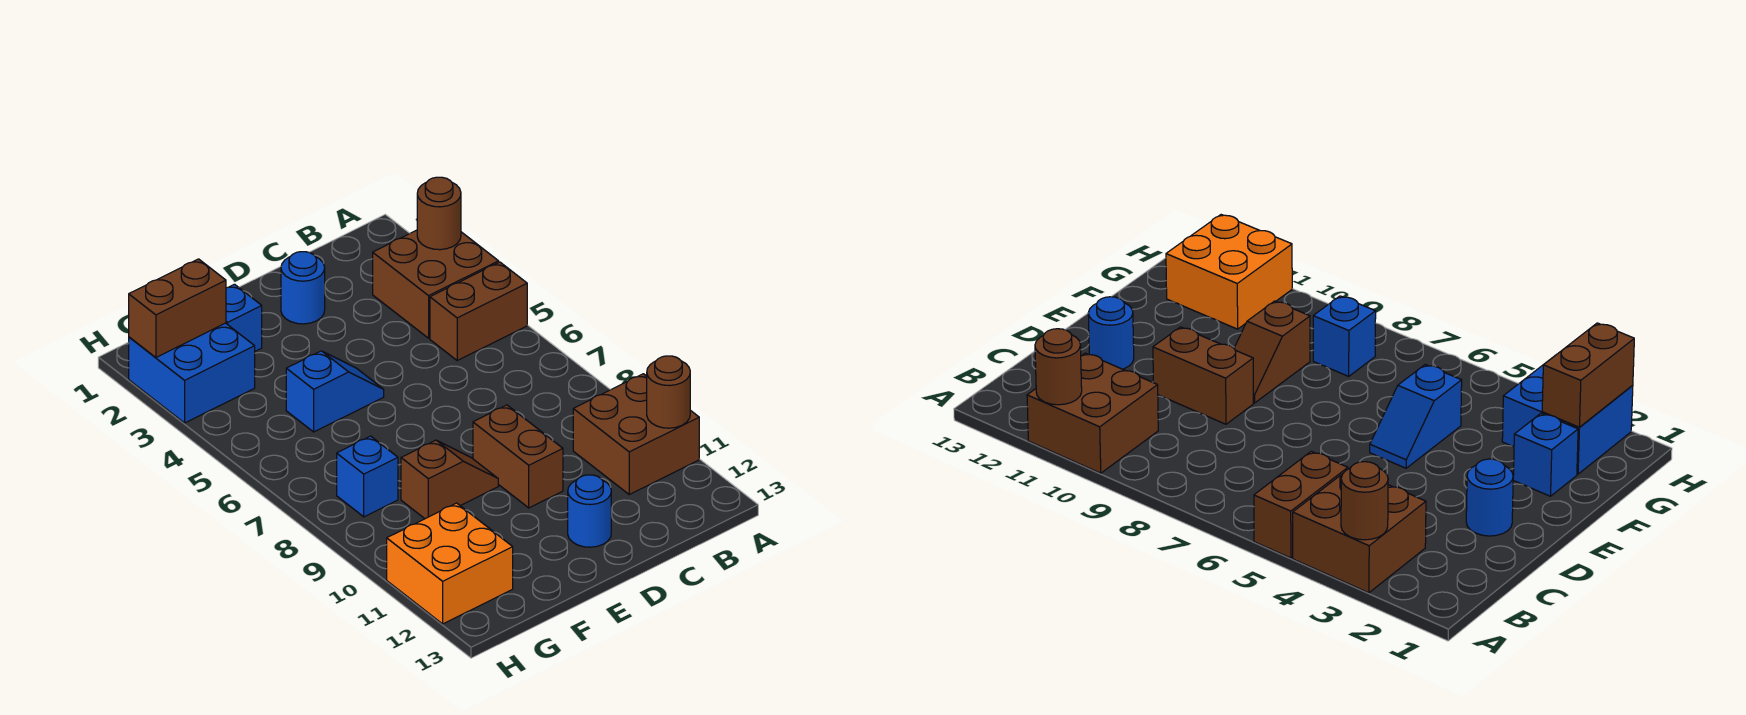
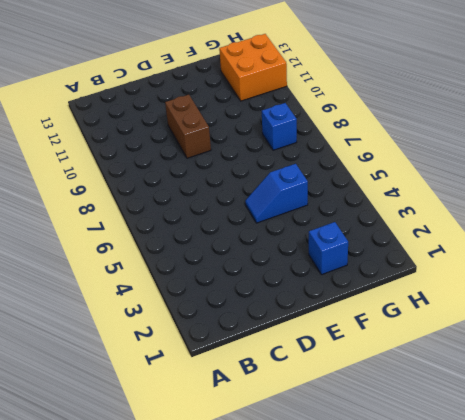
none -> brown brick A3:B4 level 1
none -> brown brick A5:B5 level 1
none -> brown brick A10:B11 level 1

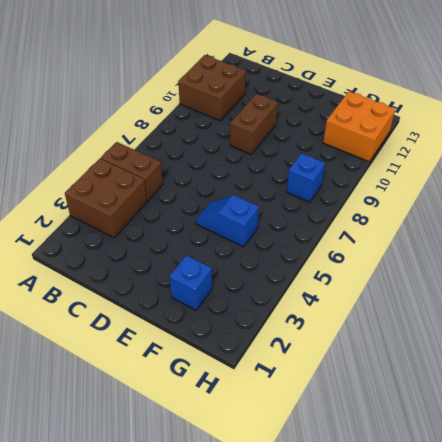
none -> blue round brick D2 level 1
none -> blue round brick D12 level 1
none -> brown slope E9:F9 level 1 top F

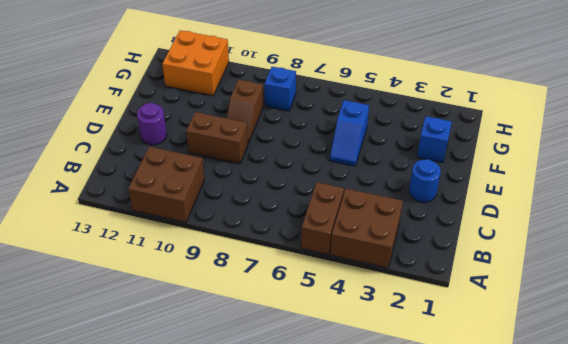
purple round brick D12 level 1 -> blue round brick D12 level 1
none -> blue brick G2:H3 level 1
none -> brown round brick A3 level 2
none -> brown round brick A11 level 2

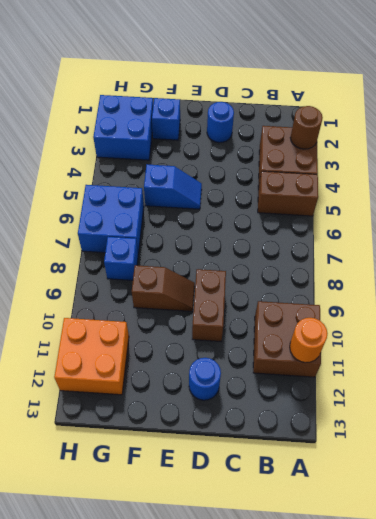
orange round brick A11 level 2 -> brown round brick A11 level 2
blue brick G6:H7 level 1 -> none
none -> brown brick G2:H2 level 2

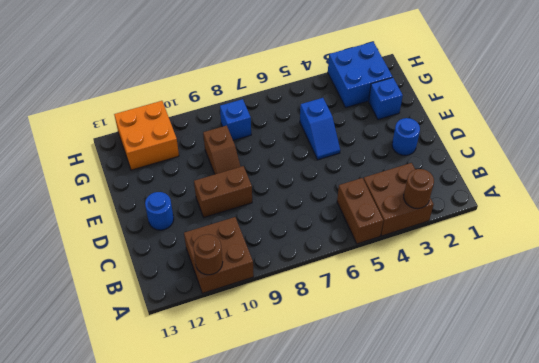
none -> brown brick G2:H2 level 2

